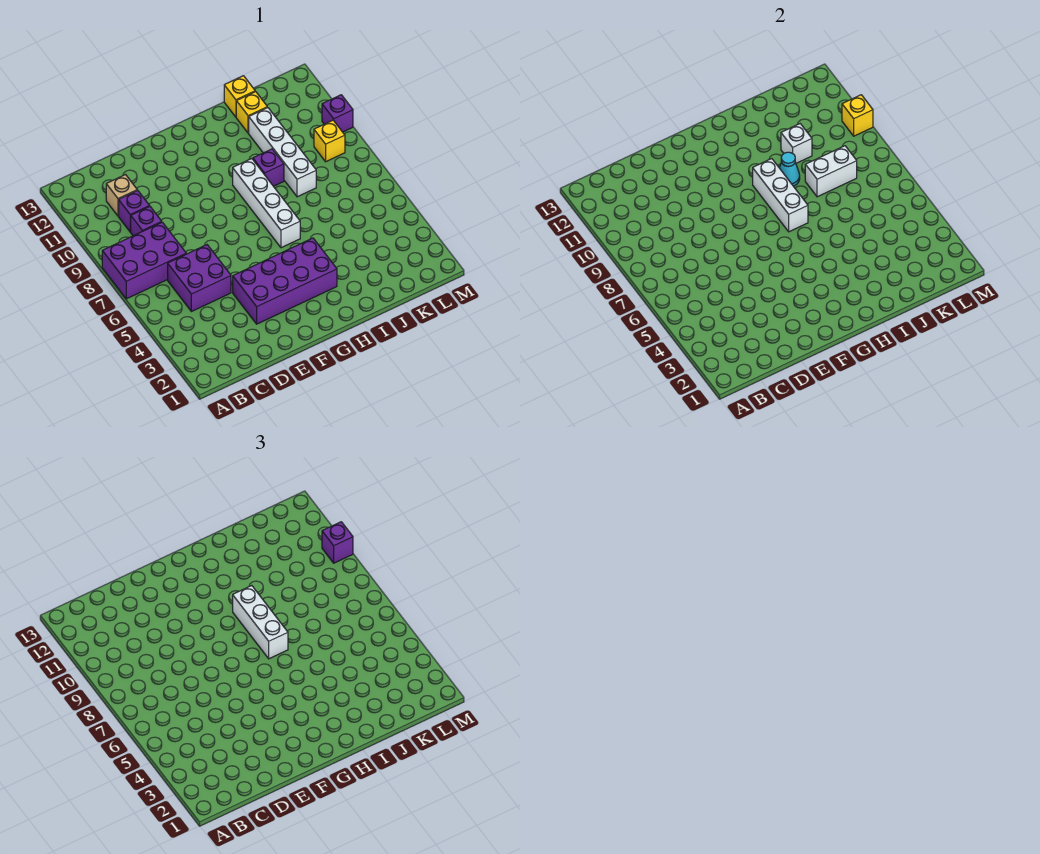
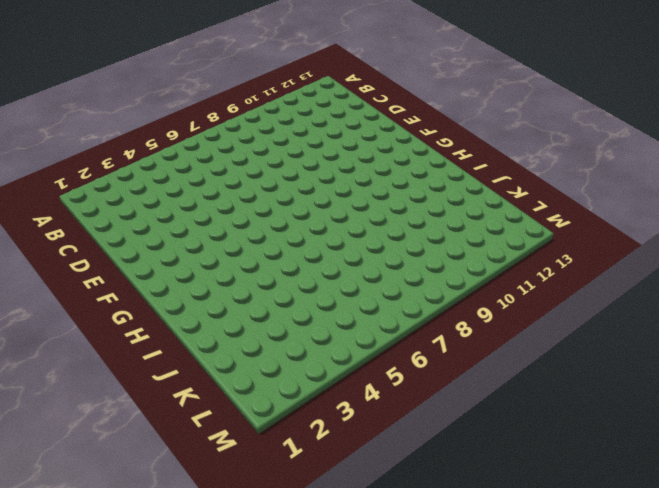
none -> purple brick A7:C8 level 1
none -> purple brick C5:D6 level 1
none -> purple brick C9 level 1

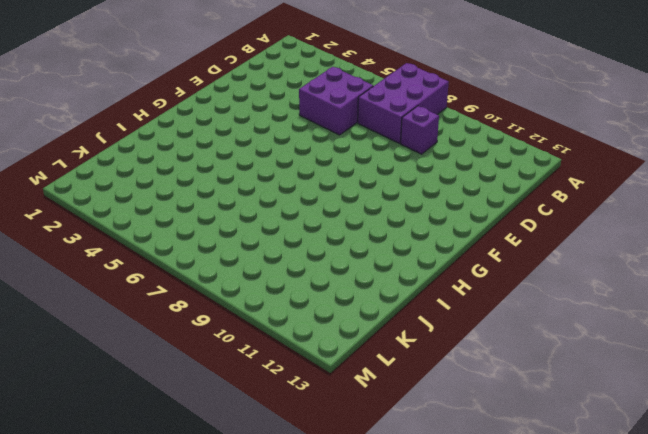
none -> purple brick C10 level 1
none -> tan brick C11 level 1
none -> purple brick E3:H4 level 1

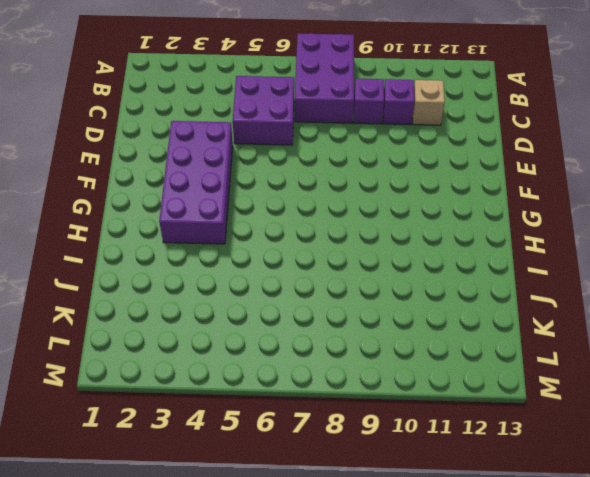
none -> white brick H6:H9 level 1
none -> purple brick I9 level 1
none -> white brick J8:J11 level 1

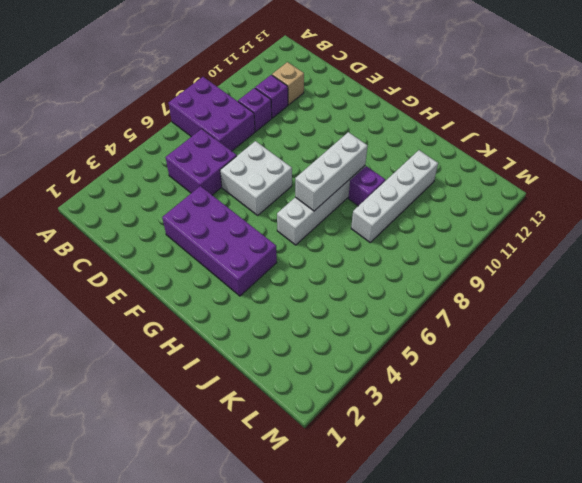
white brick E6:F7 level 1 -> none
none -> yellow brick J12 level 1
none -> yellow brick J13 level 1
none -> yellow brick L9 level 1

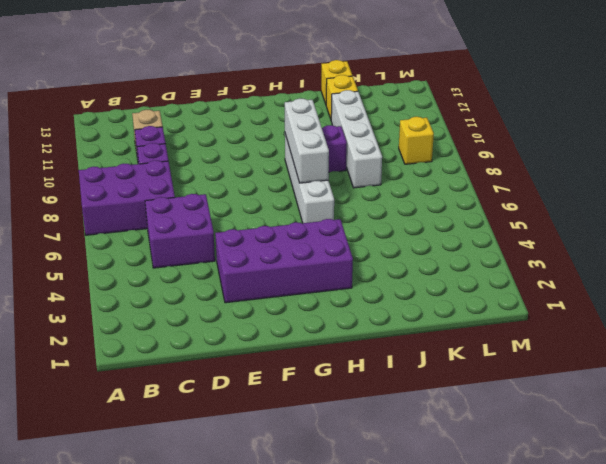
none -> purple brick M10 level 1
none -> cyan cone I9 level 2
none -> white brick J8:K8 level 2

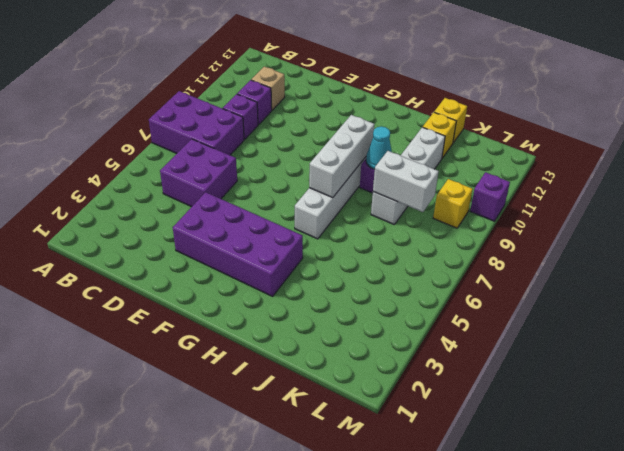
none -> white brick J10 level 2
none -> yellow brick M10 level 2
none -> white brick H7:H9 level 3

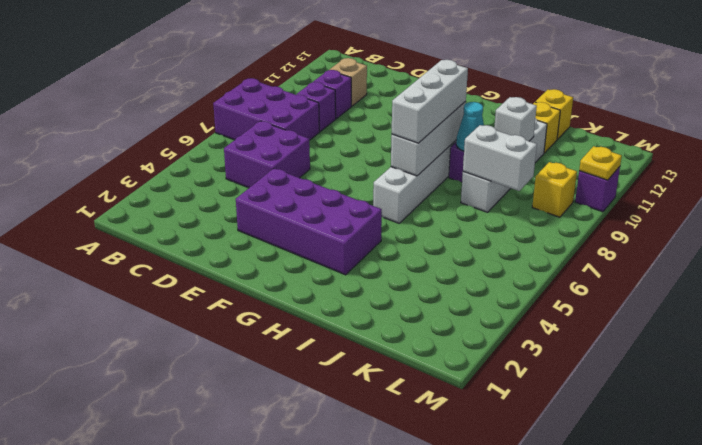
yellow plate M10 level 2 -> yellow brick M10 level 2
none -> purple brick M10 level 3

